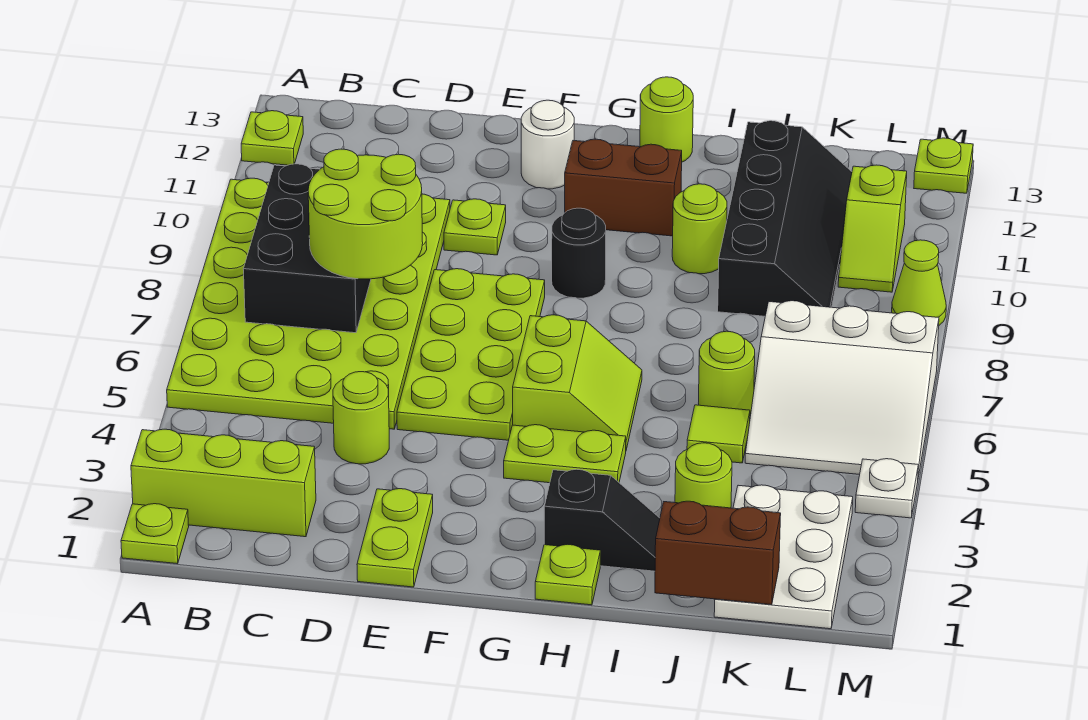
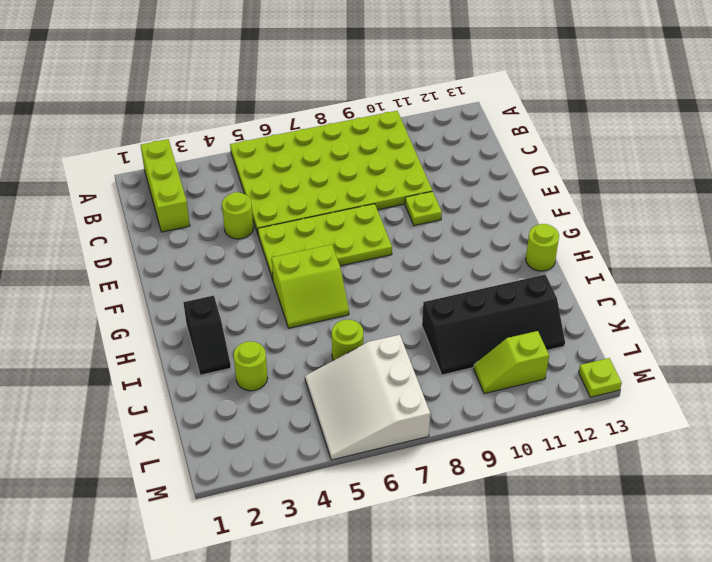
none -> lime plate A1 level 1
none -> lime plate A12 level 1
none -> lime plate E1:E2 level 1
none -> white round brick F12 level 1

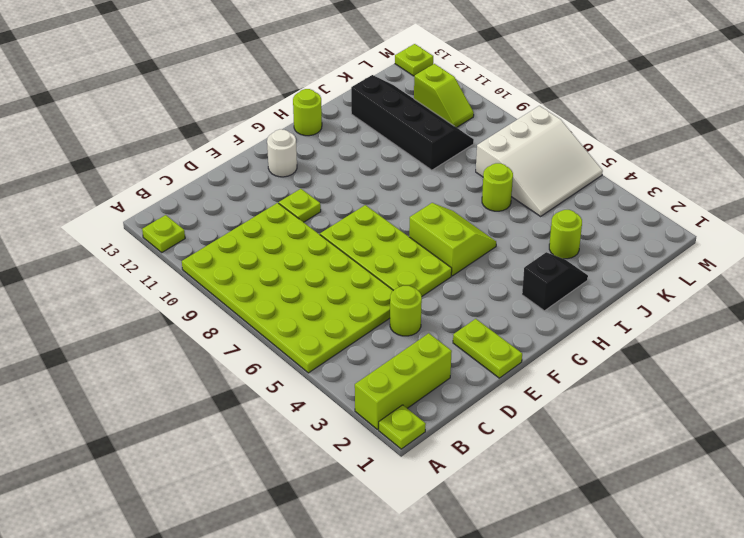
none -> lime plate G4:H4 level 1
none -> black round brick G9 level 1
none -> brown brick G11:H11 level 1
none -> lime plate H1 level 1

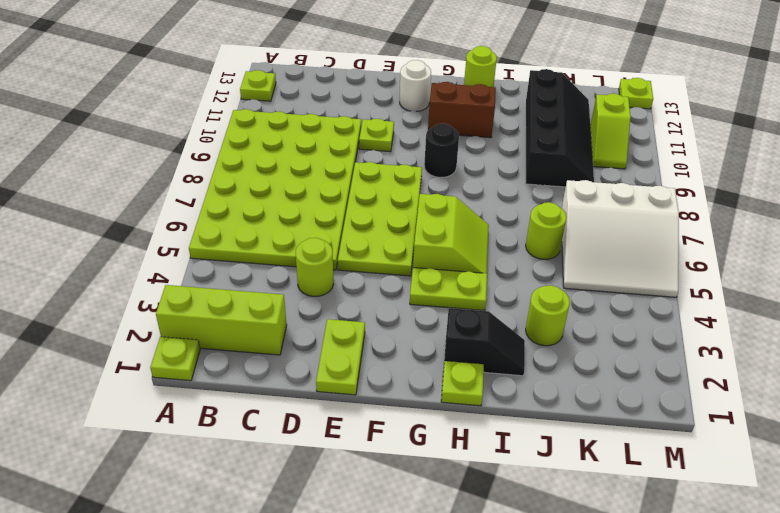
none -> lime round brick I10 level 1
none -> lime tile J5 level 1
none -> white plate K1:L3 level 1
none -> white plate M4 level 1

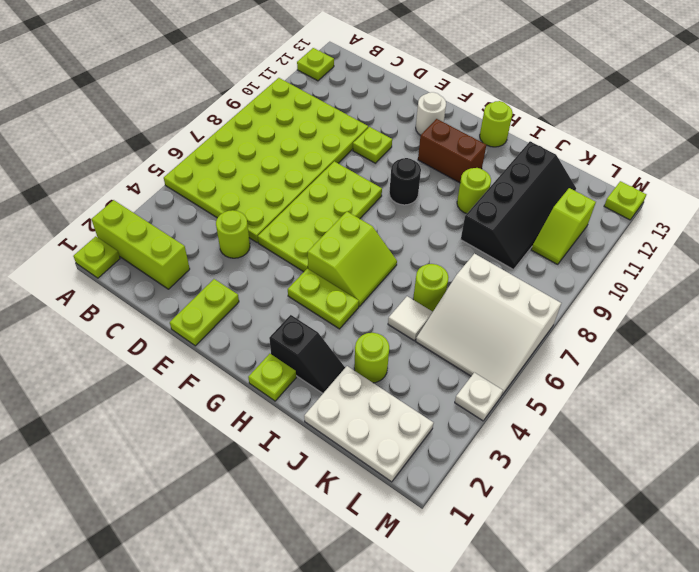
white plate J1:L2 level 1 -> white plate K1:L3 level 1
white tile J5 level 1 -> lime tile J5 level 1
none -> lime cone M9 level 1
none -> black brick B7:C9 level 2
none -> brown brick J1:K1 level 2
none -> lime round brick C7:D8 level 3

